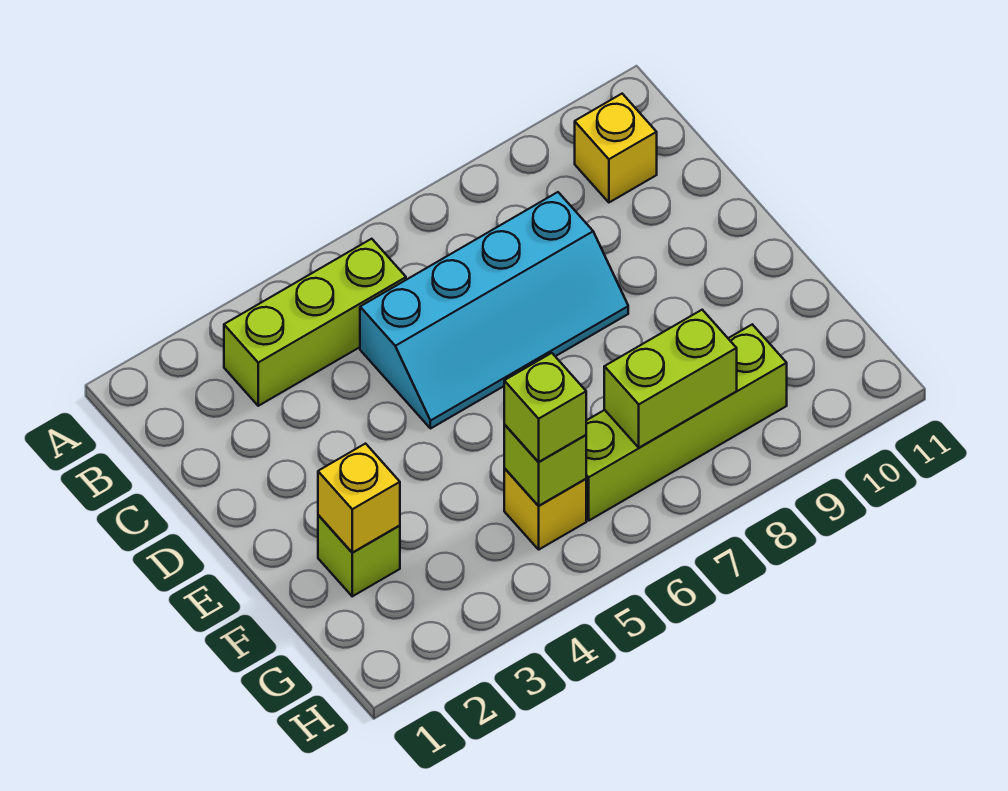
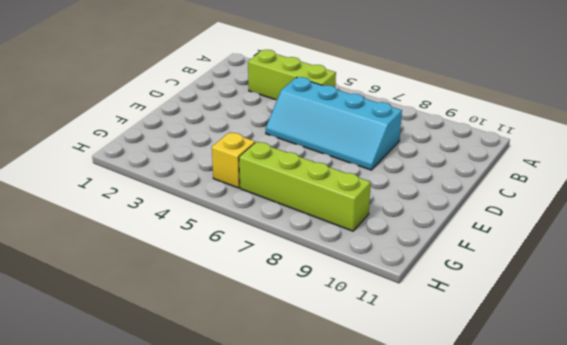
none -> yellow brick B10 level 1
none -> lime brick F2 level 1

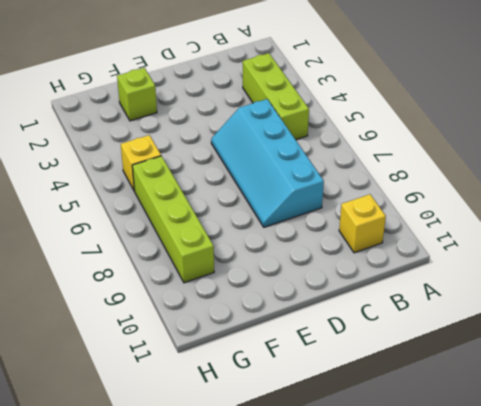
none -> yellow brick F2 level 2
none -> lime brick G5 level 2

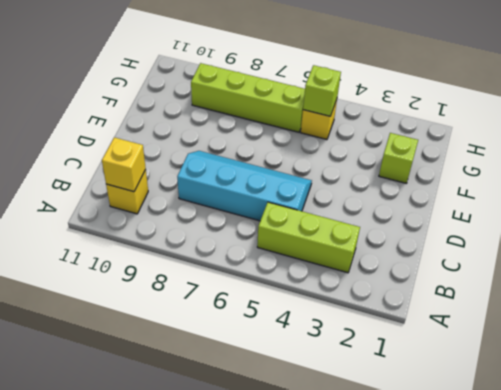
yellow brick B10 level 2 -> yellow brick F2 level 2
none -> lime brick G7:G8 level 2
none -> lime brick G5 level 3

